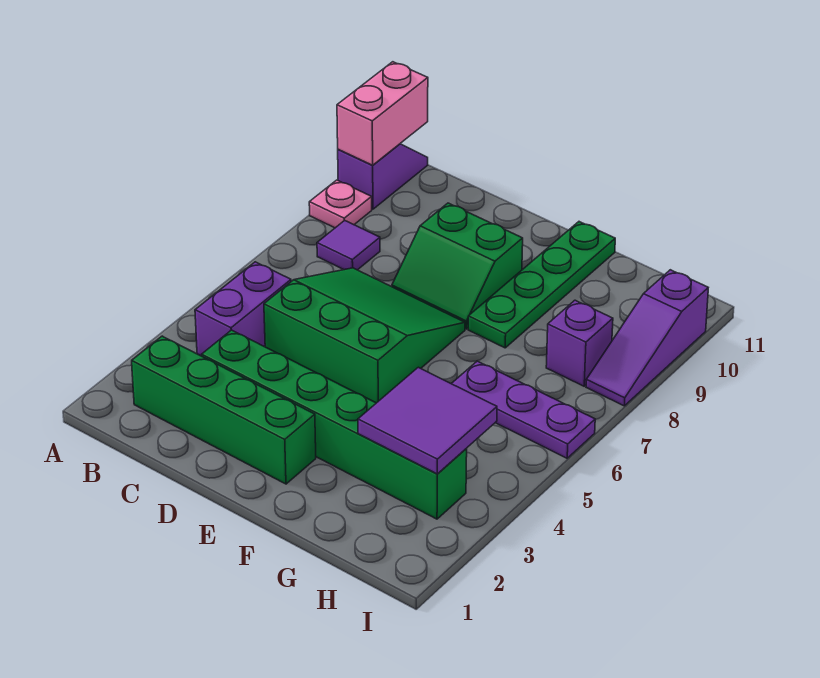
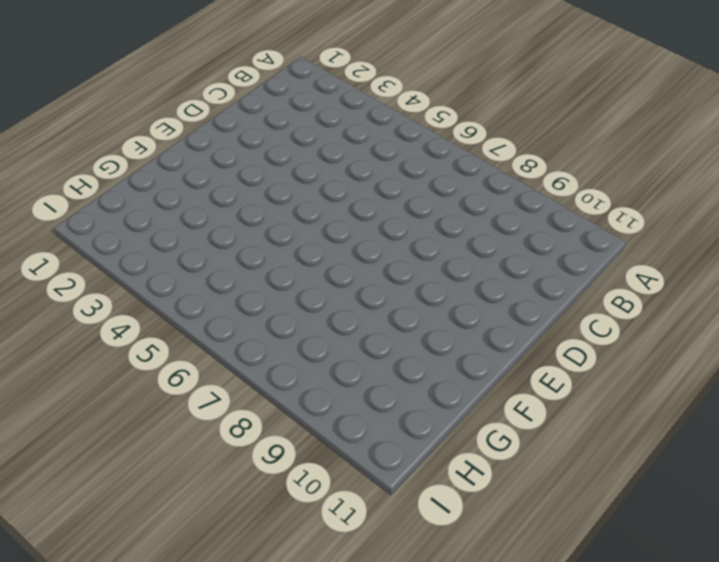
none -> pink plate A9 level 1
none -> purple slope A10:A11 level 1 top 10
none -> green brick B2:E2 level 1

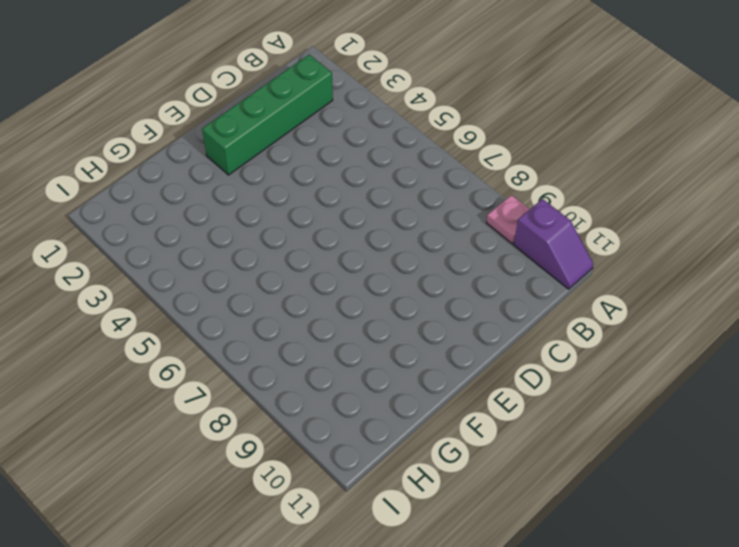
none -> purple brick B4:B5 level 1
none -> purple tile B8 level 1
none -> green brick C3:H3 level 1

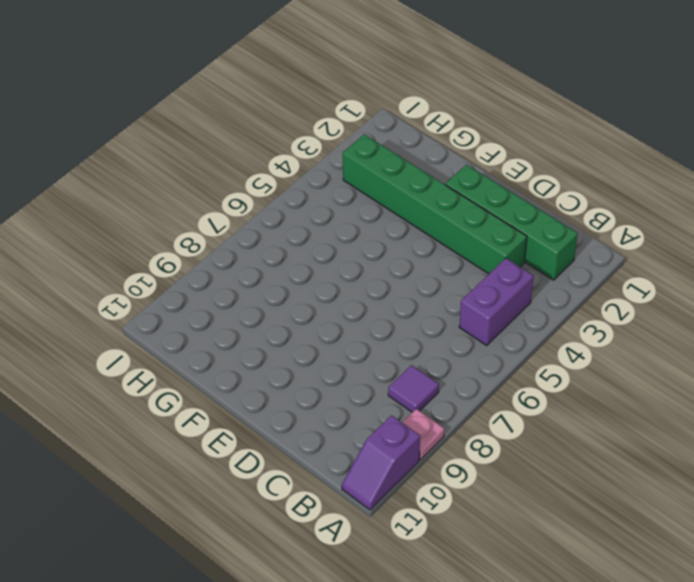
none -> green slope C5:E7 level 1 top 5
none -> green slope D8:E9 level 1 top 9
none -> green plate F8:F11 level 1

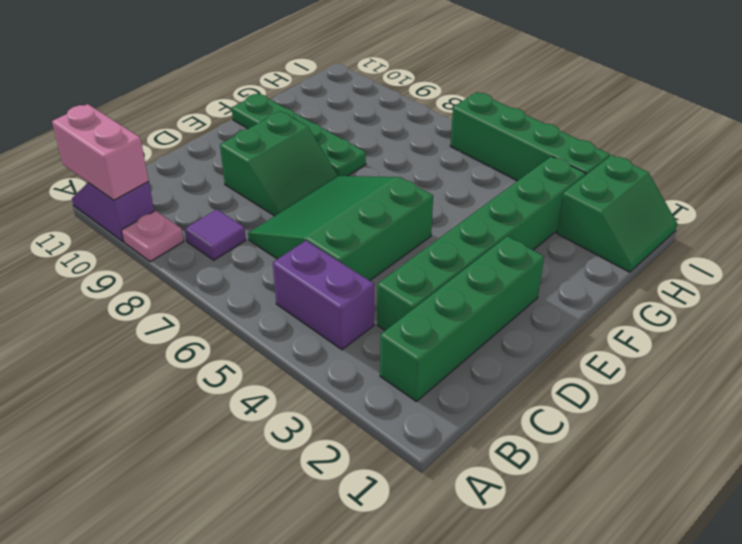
green slope H1:I2 level 1 top 2 -> none
green brick I3:I6 level 1 -> purple plate G6:I6 level 1
none -> purple brick H8 level 1
none -> purple slope I8:I10 level 1 top 10
none -> purple tile G3:H4 level 2

